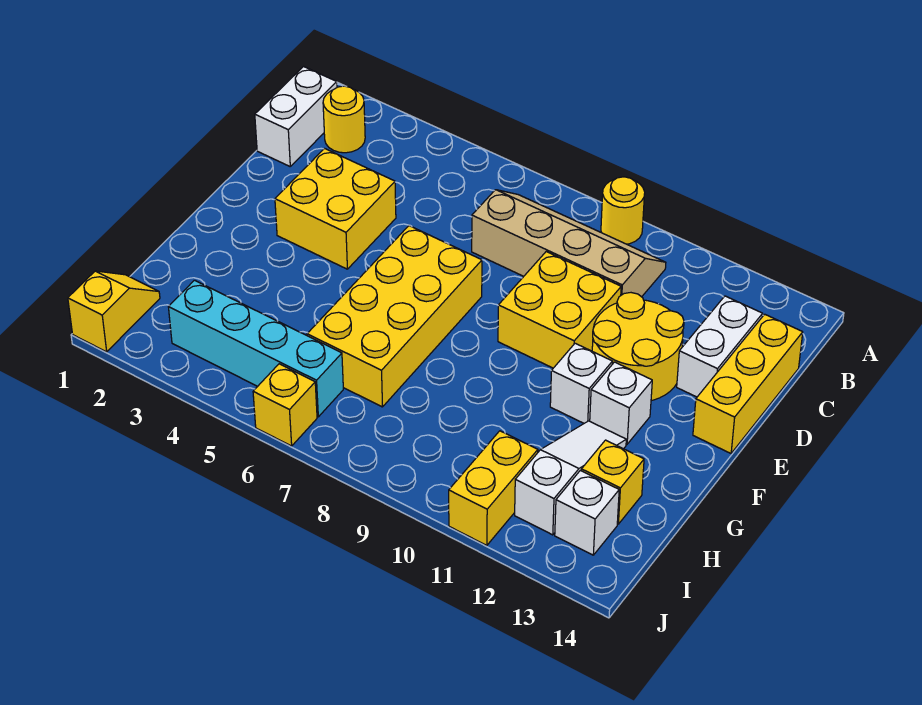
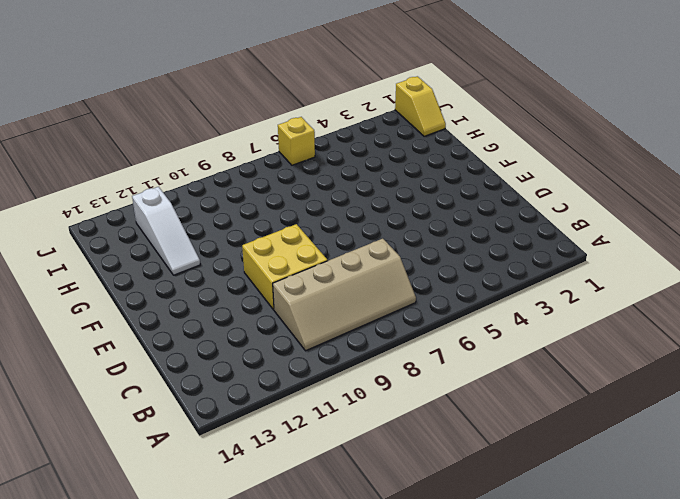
none -> yellow round brick A9 level 1
none -> white brick B1:C1 level 1
none -> yellow round brick B2 level 1

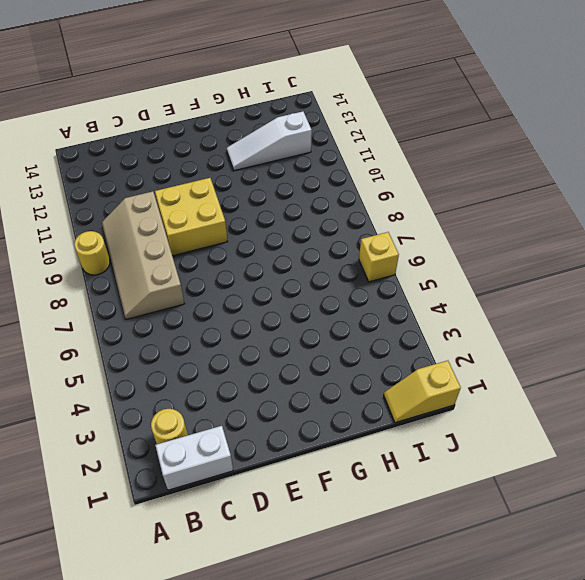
none -> white brick C13:D13 level 1
none -> yellow brick C14:E14 level 1
none -> yellow brick D3:E4 level 1

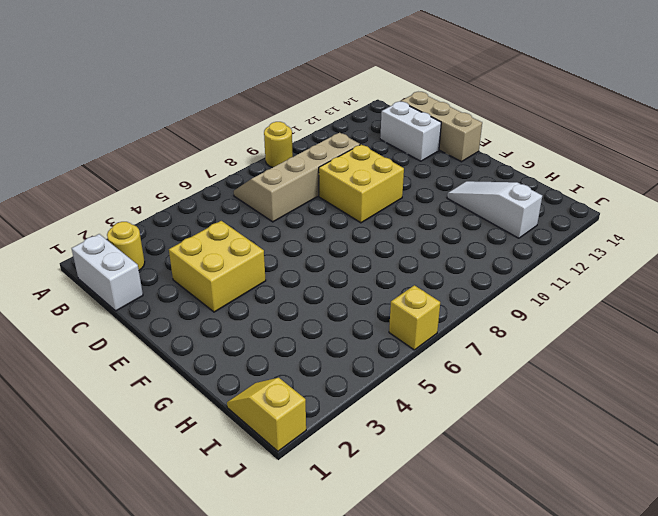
tan brick C14:E14 level 1 -> yellow brick C14:E14 level 1
none -> yellow round brick D11:E12 level 1
none -> yellow brick E6:H7 level 1
none -> white brick F11 level 1

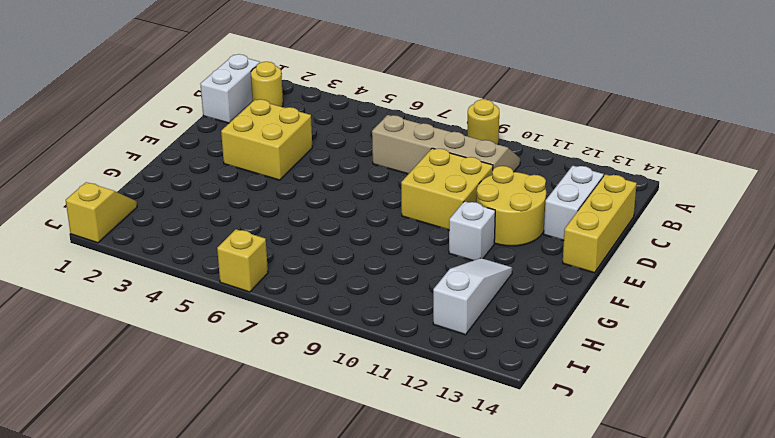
none -> yellow brick E6:H7 level 1
none -> white brick F12 level 1
none -> yellow brick H13 level 1

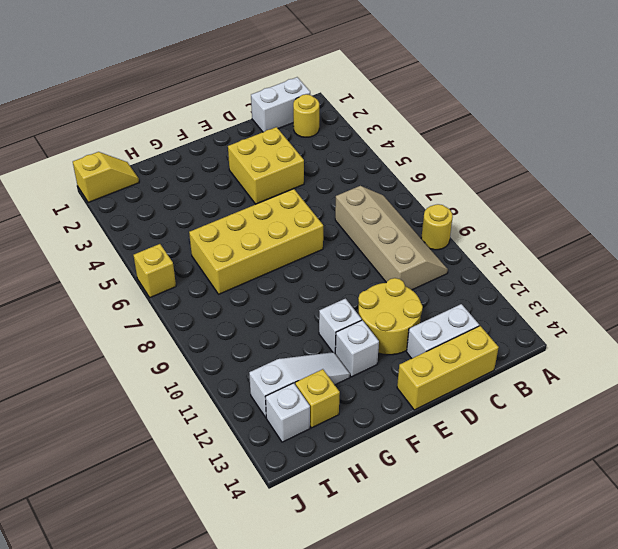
none -> yellow brick D9:E10 level 1
none -> cyan brick I3:I6 level 1
none -> yellow brick I11:J11 level 1

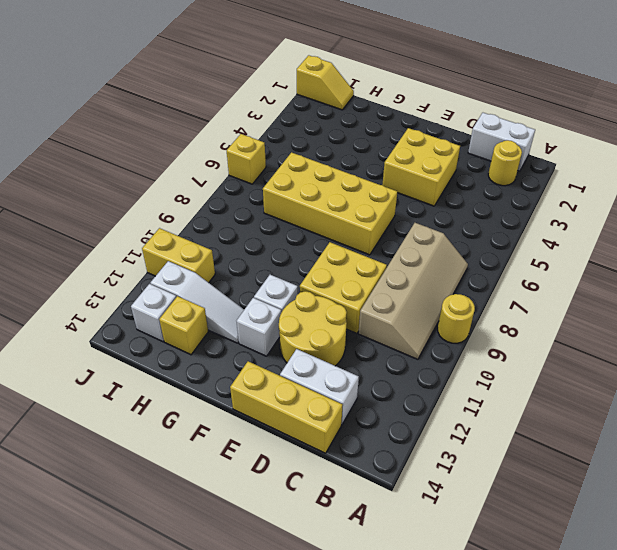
none -> cyan brick I3:I6 level 1

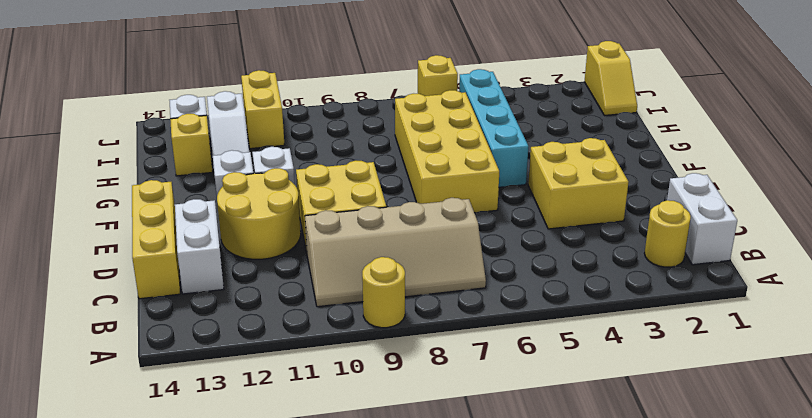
cyan brick F5:I5 level 1 -> cyan brick I3:I6 level 1

